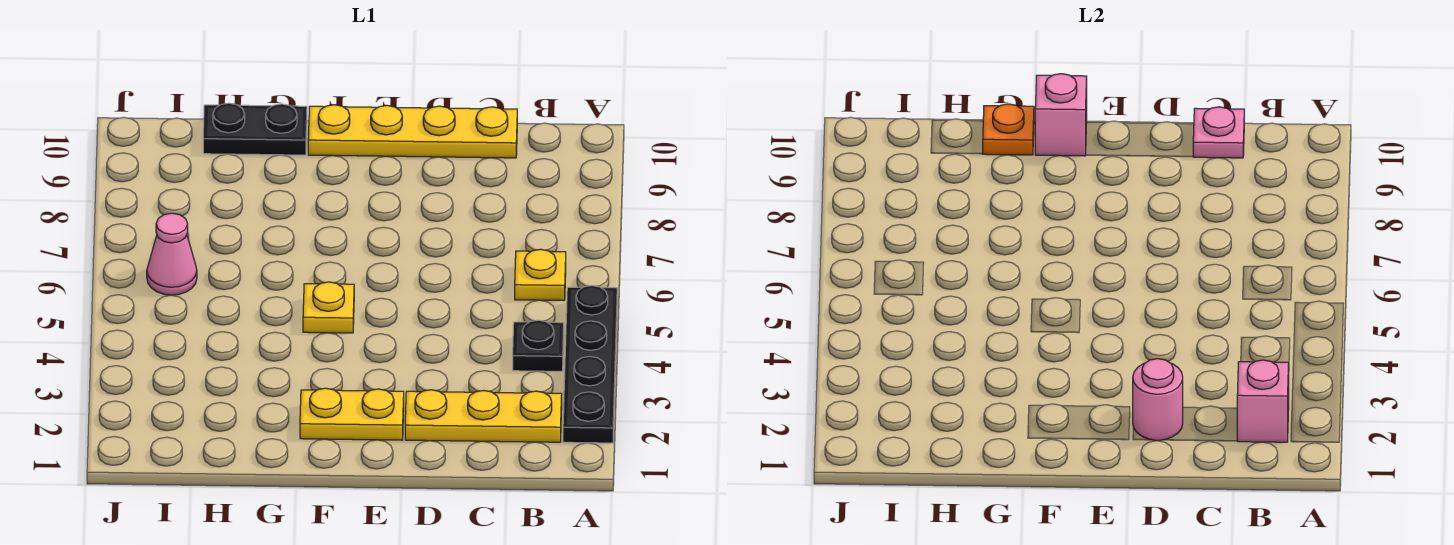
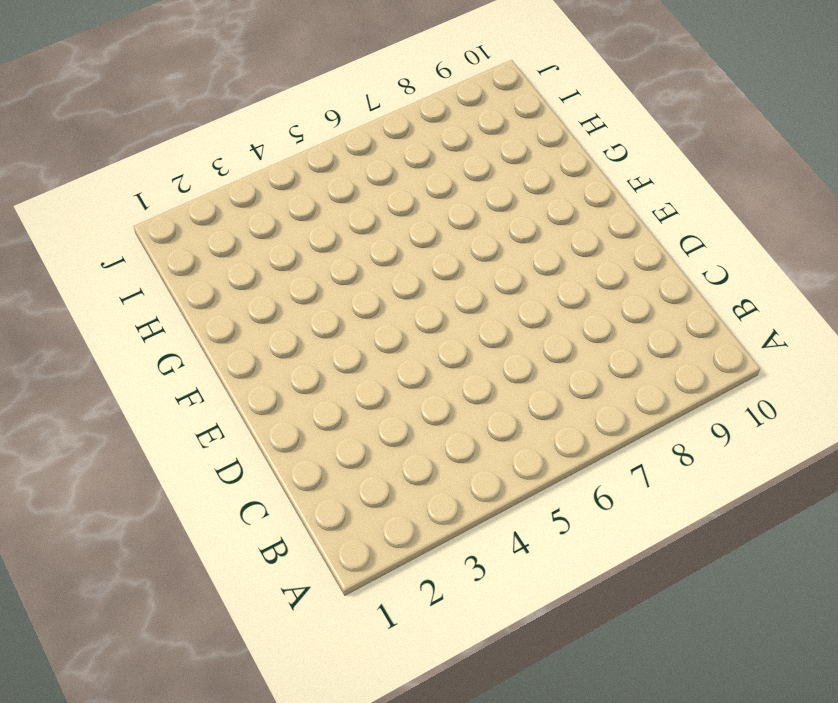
none -> black plate A2:A5 level 1
none -> yellow plate B2:D2 level 1
none -> black plate B4 level 1

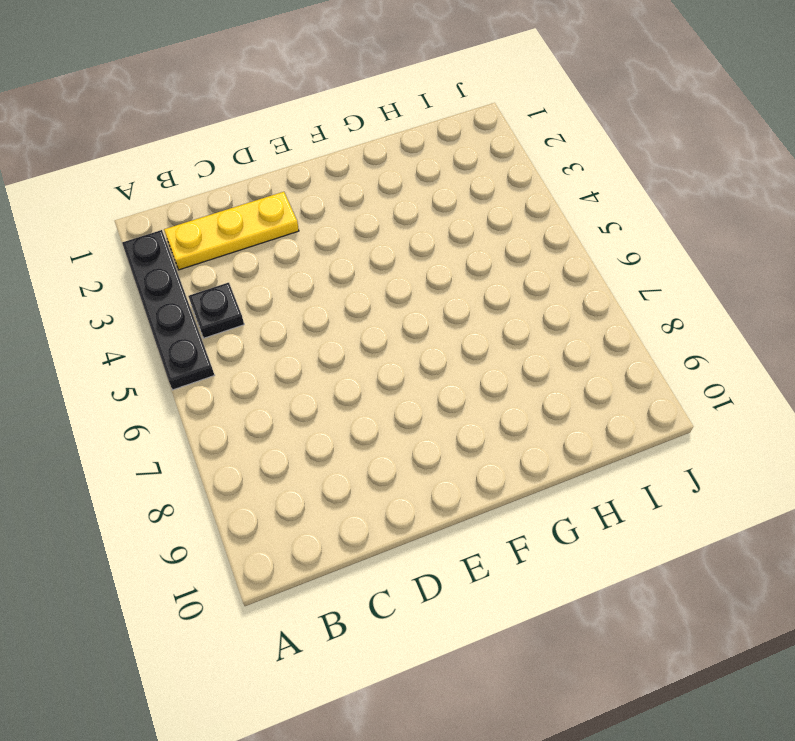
none -> yellow plate B6 level 1
none -> yellow plate C10:F10 level 1
none -> yellow plate E2:F2 level 1

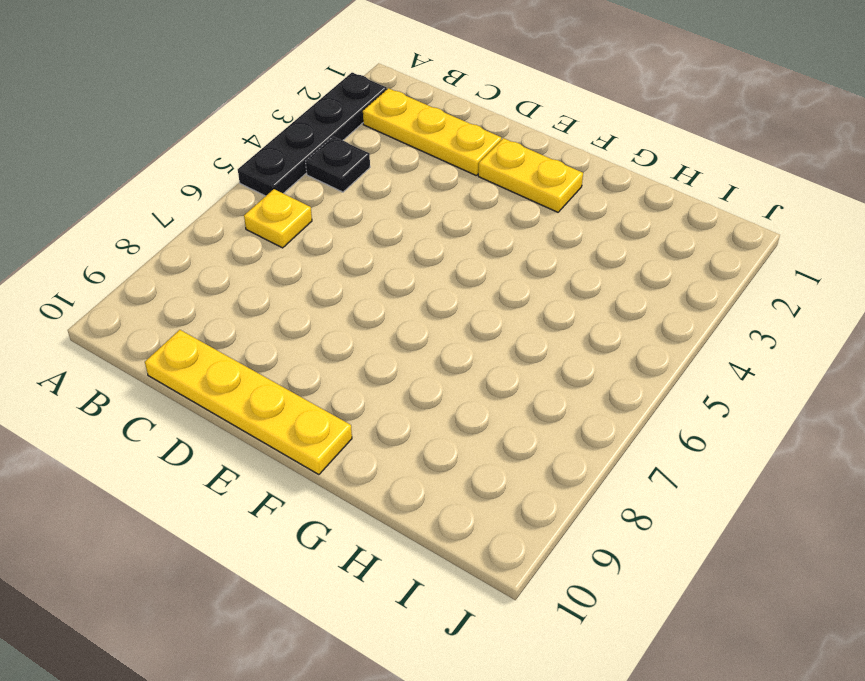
none -> yellow plate F5 level 1
none -> black plate G10:H10 level 1
none -> pink cone I6 level 1

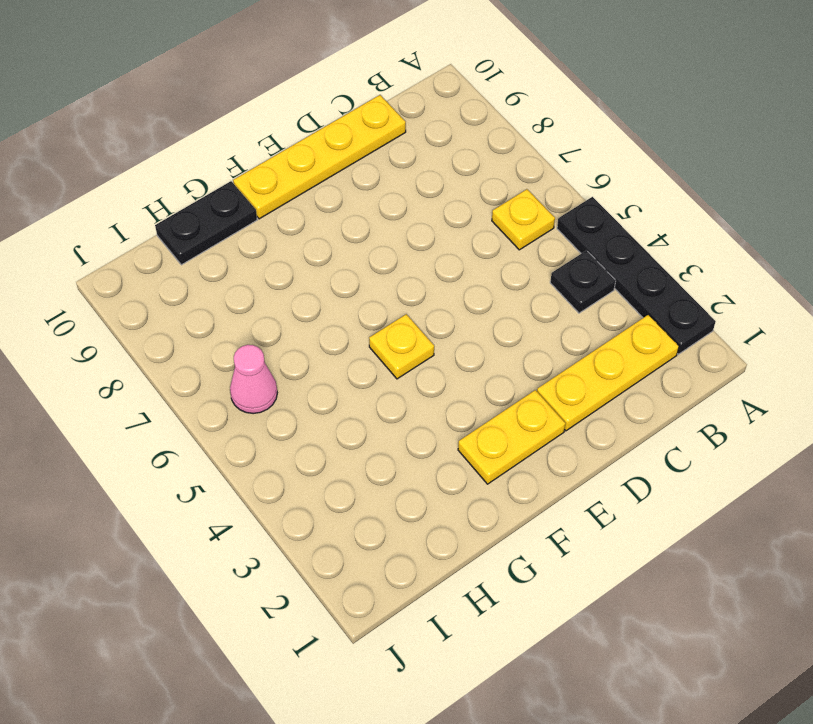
none -> pink brick B2 level 2
none -> pink plate C10 level 2
none -> pink round brick D2 level 2

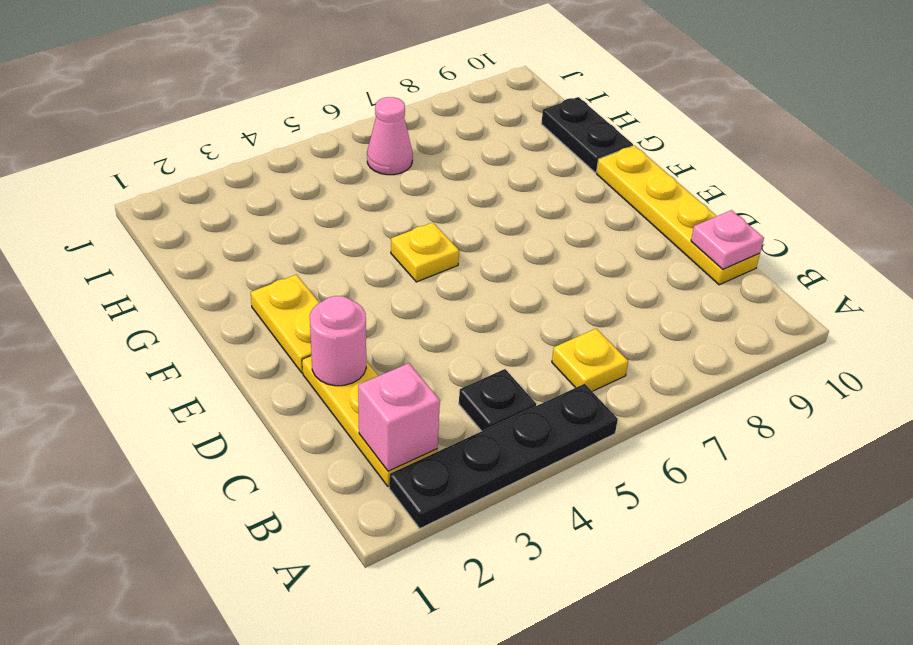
none -> pink brick F10 level 2
none -> orange plate G10 level 2

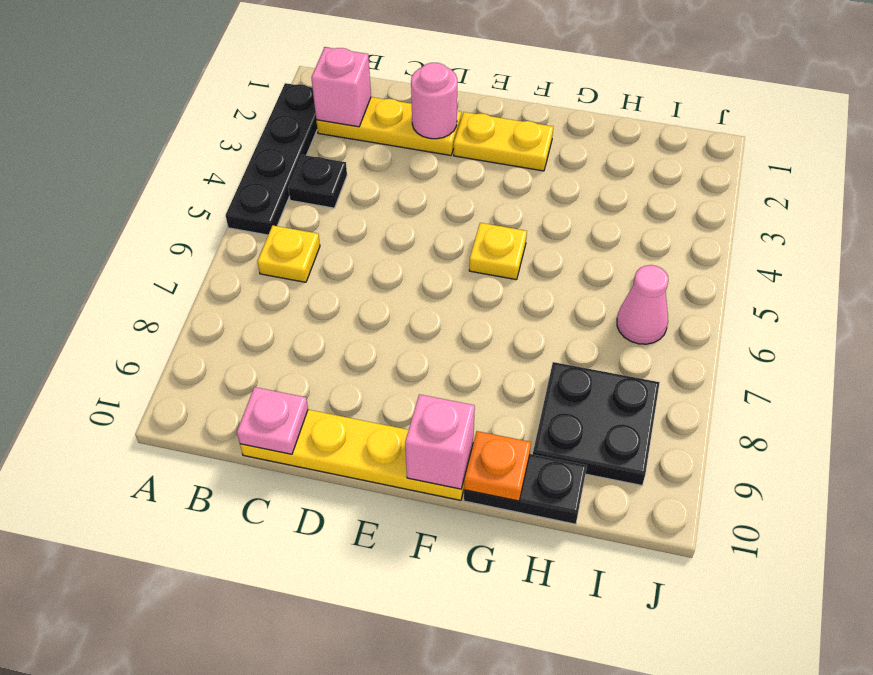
black plate H8:I9 level 1 -> none

